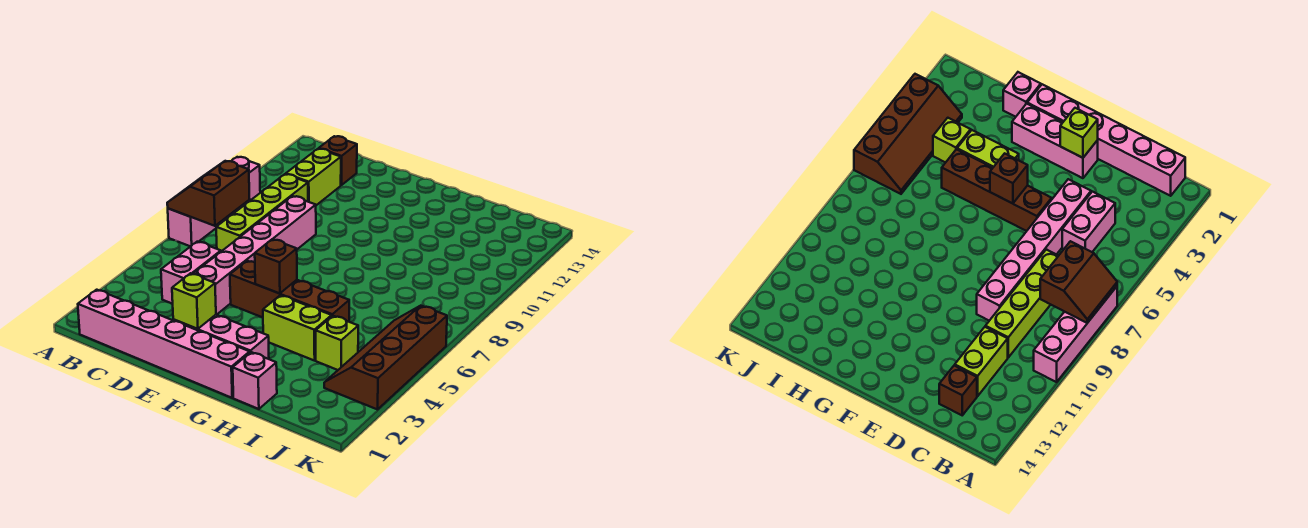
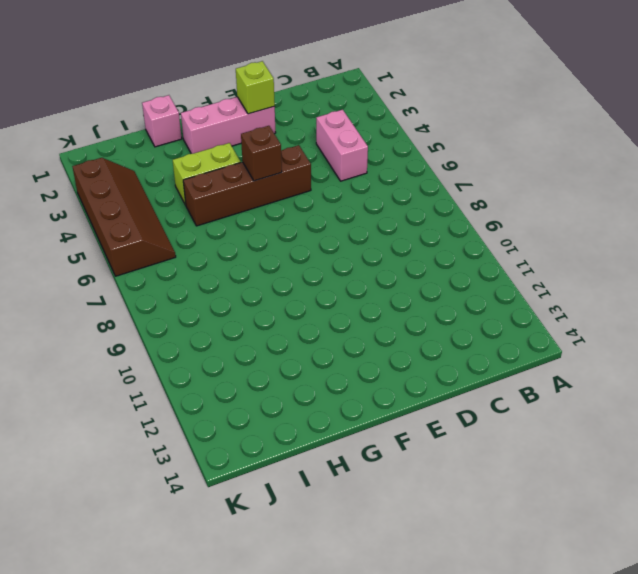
none -> pink brick A7:A10 level 1
none -> pink brick B1:G1 level 1
none -> lime brick C7:C10 level 1

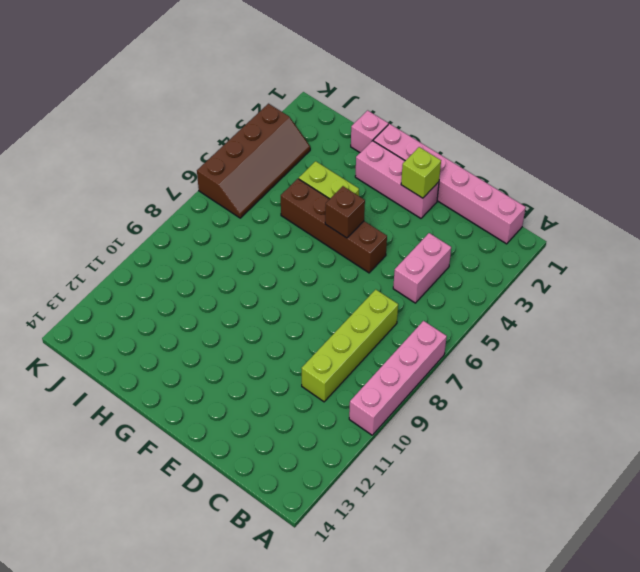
none -> lime brick C11:C12 level 1
none -> brown brick C13 level 1
none -> pink brick D4:D9 level 1

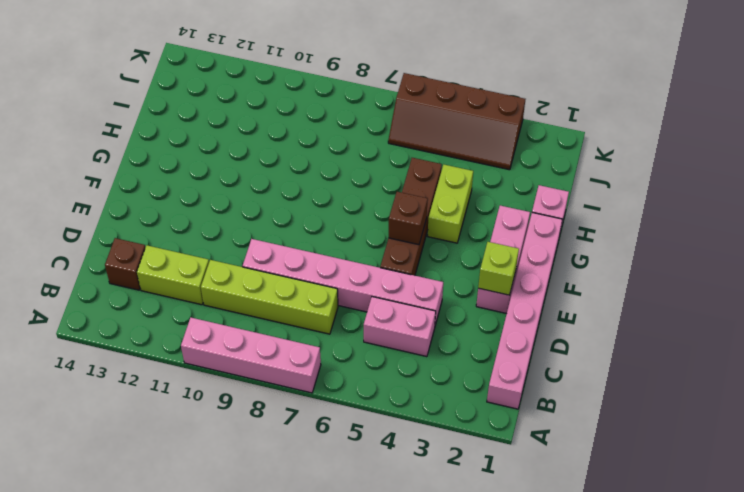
none -> lime brick I4 level 1
none -> brown slope A7:B8 level 2 top B

